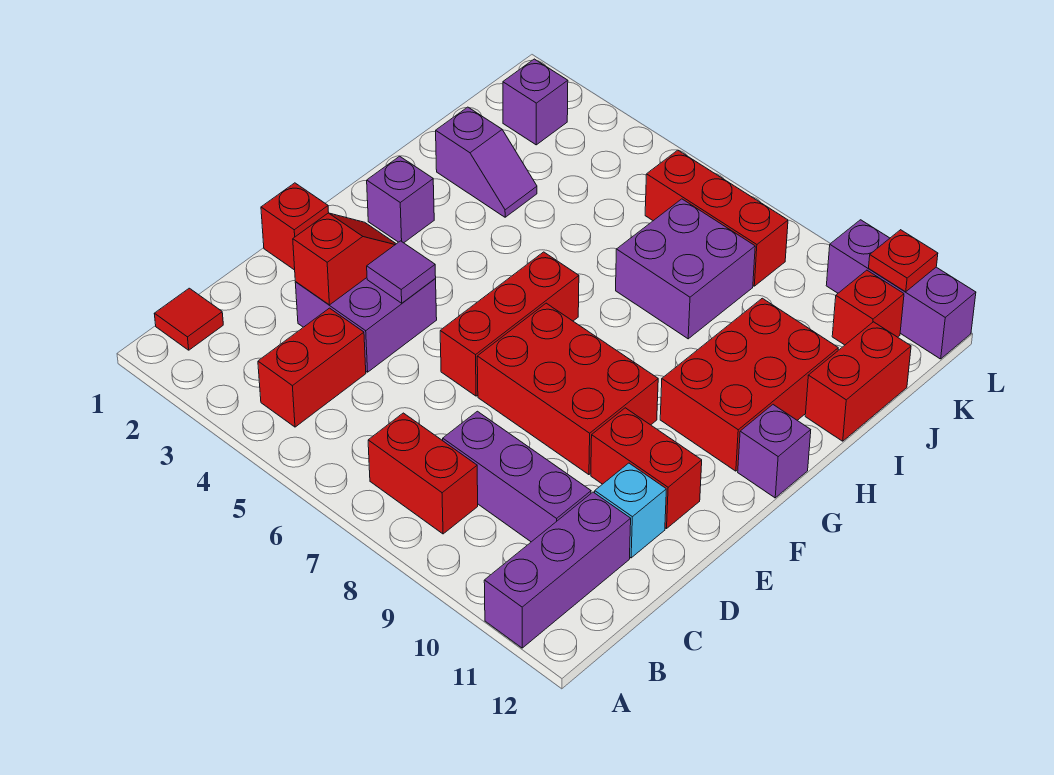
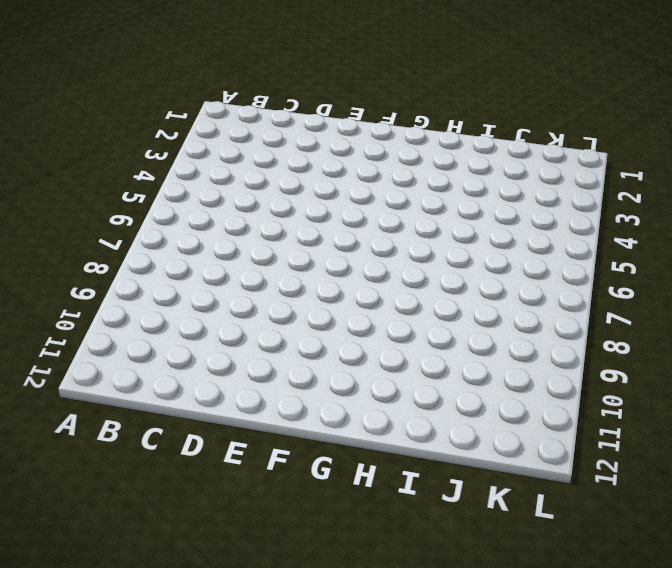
none -> purple brick A11:C11 level 1
none -> red tile B1 level 1
none -> red brick B4:C4 level 1

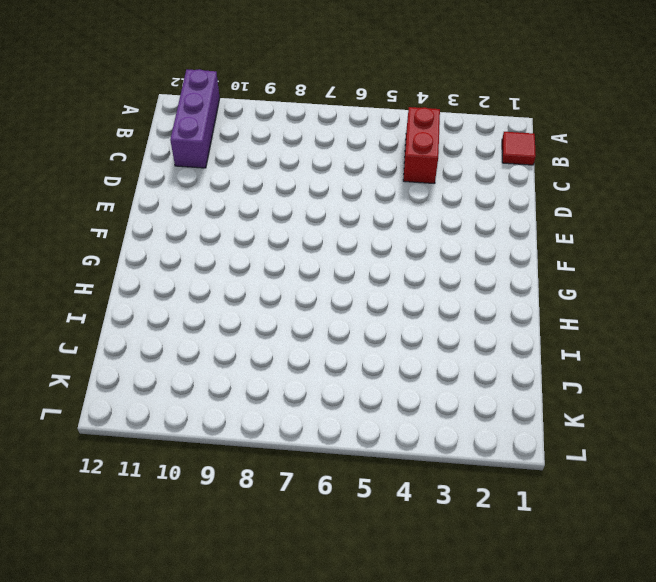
none -> red brick B7:B8 level 1
none -> purple brick C8:C10 level 1
none -> purple brick D3:E4 level 1

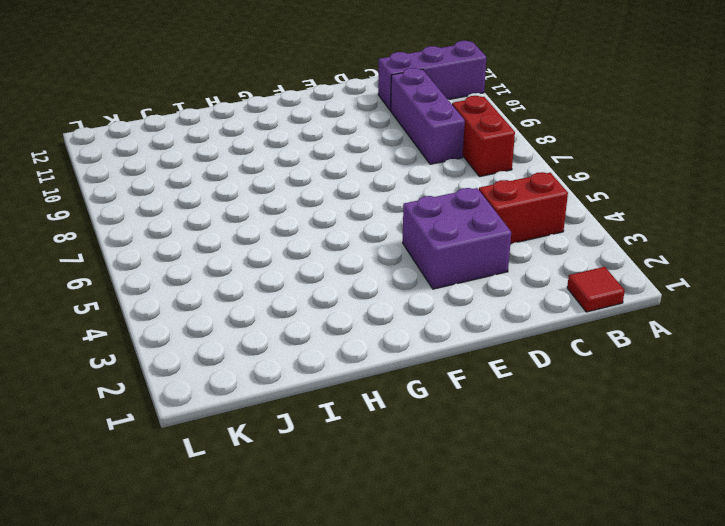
none -> cyan brick D11 level 1
none -> red brick E1 level 1
none -> red brick E6:G6 level 1

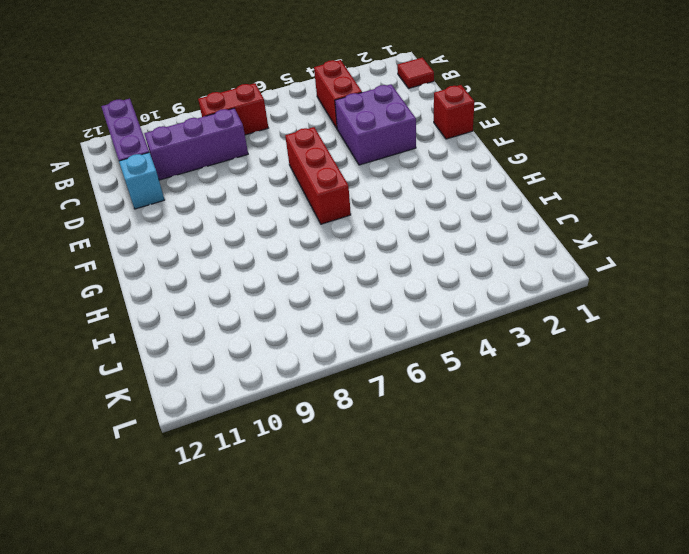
none -> red brick E7:F9 level 1
none -> red brick E10:E11 level 1
none -> purple brick G2 level 1

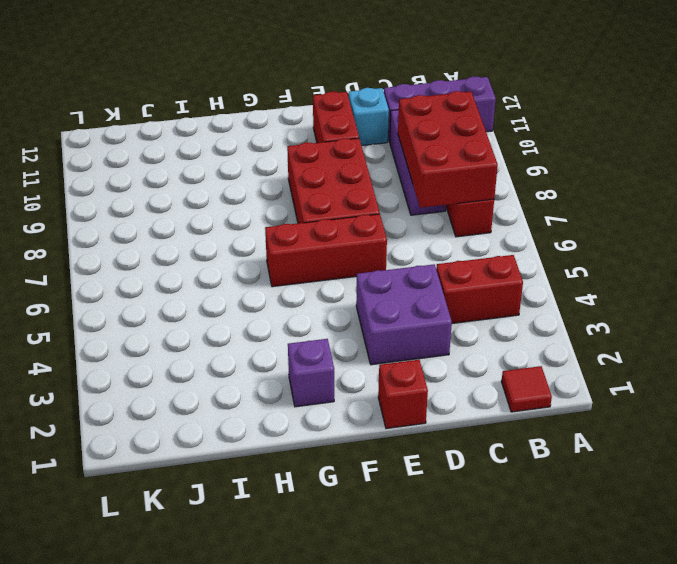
red brick B7:C9 level 2 -> red brick G10:I11 level 1
none -> purple brick G12 level 1
none -> purple slope I2:I3 level 1 top 2
none -> purple brick I7:J8 level 1

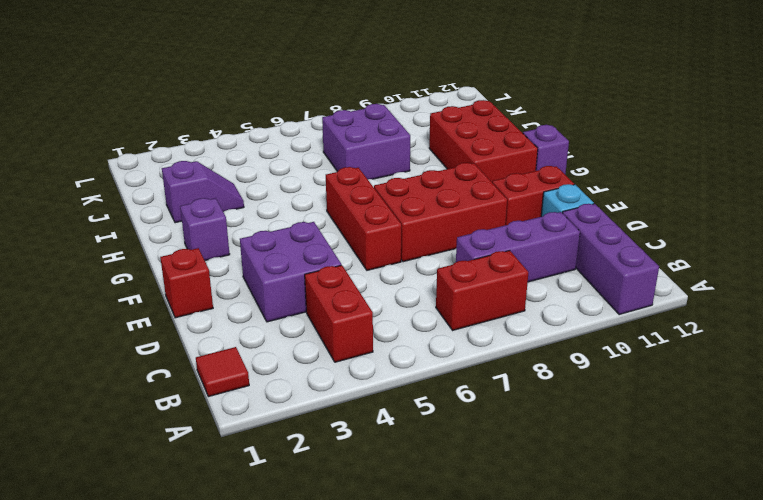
none -> red brick I12:J12 level 1
none -> purple brick K2 level 1
none -> red brick K6:K8 level 1

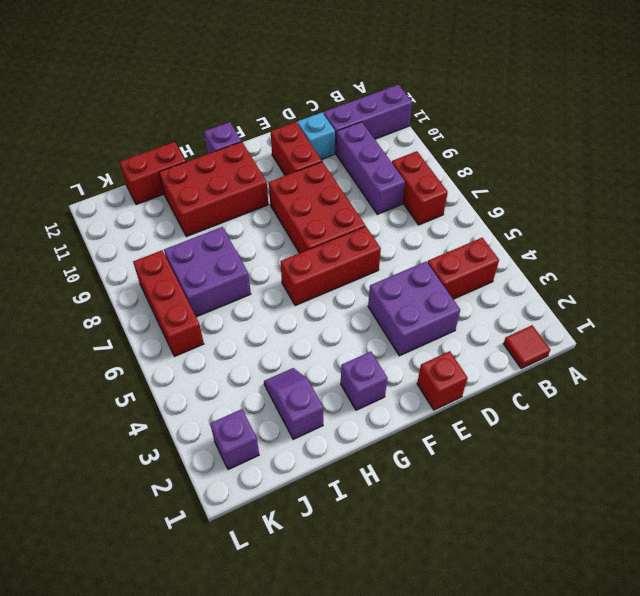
none -> red brick K11 level 1
none -> purple brick L10:L12 level 1
none -> red slope D3:E3 level 2 top D

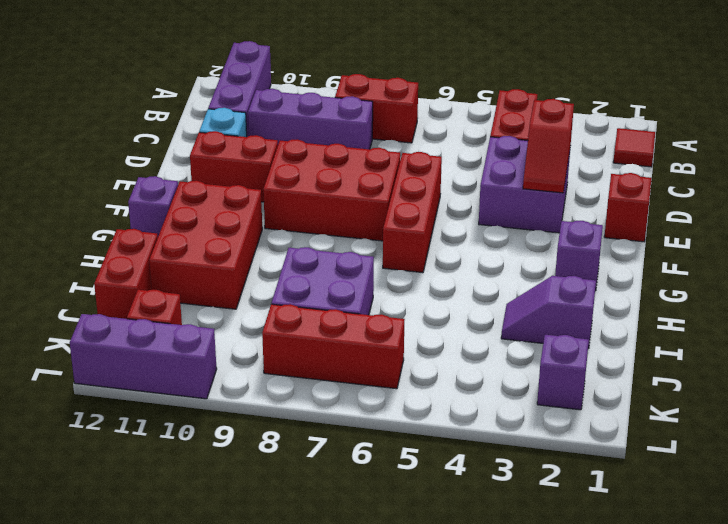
none -> purple tile E4 level 2
none -> red plate L11 level 2

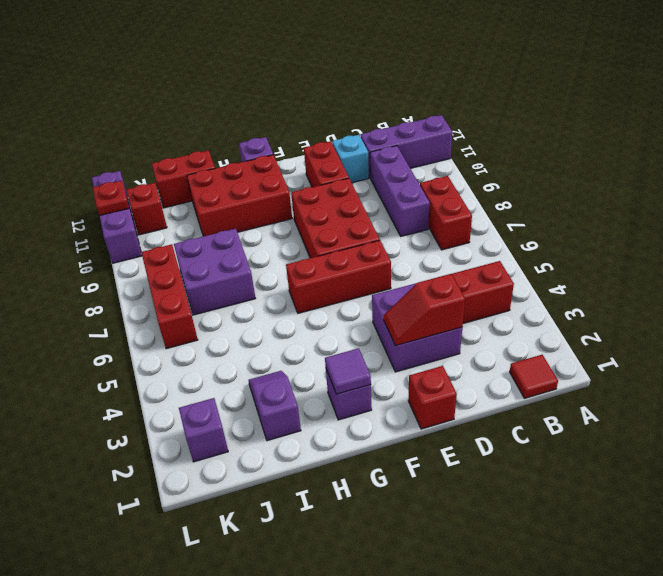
purple tile G2 level 2 -> purple tile E4 level 2

